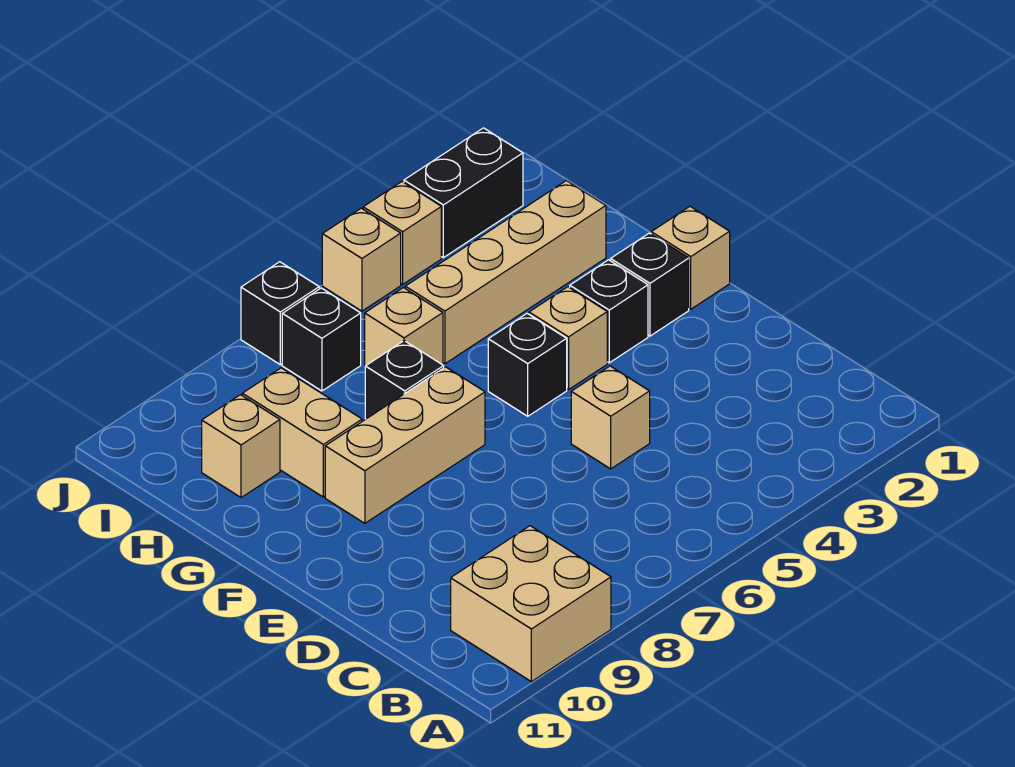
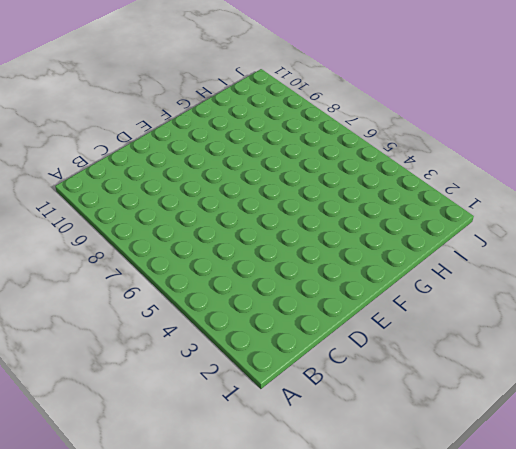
none -> tan brick A9:B10 level 1
none -> tan brick D5 level 1
none -> tan brick F1 level 1

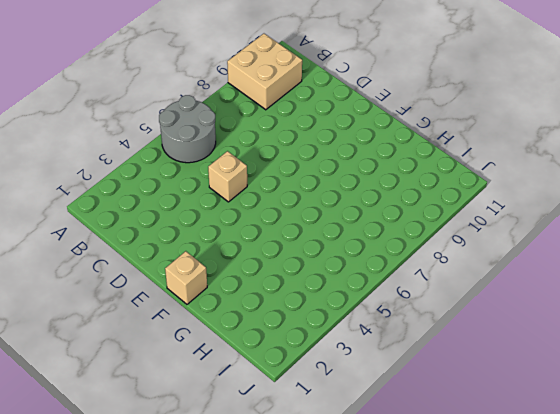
grey round brick A5:B6 level 1 -> none
none -> black brick F2 level 1
none -> black brick F3 level 1
none -> tan brick F4 level 1

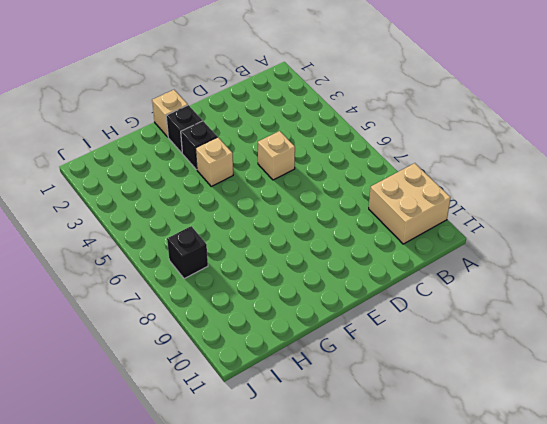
none -> black brick F5 level 1
none -> tan brick F7:F9 level 1
none -> black brick G7 level 1

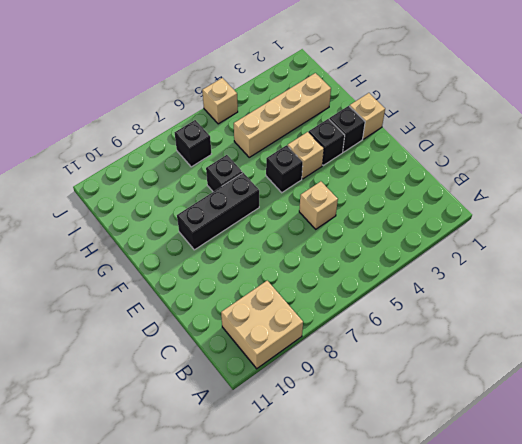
black brick F7:F9 level 1 -> tan brick F7:F9 level 1
none -> tan brick G9:H9 level 1
none -> tan brick H6 level 1
none -> tan brick H10 level 1

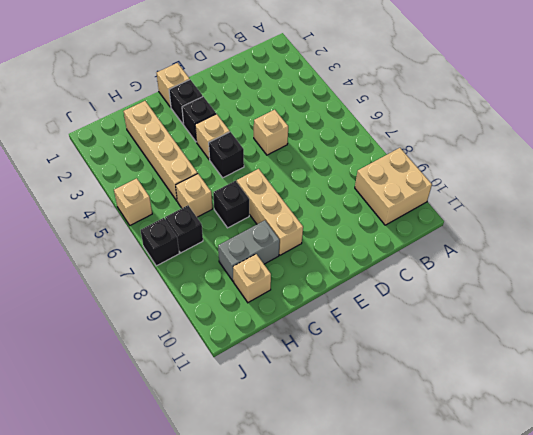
grey brick G9:H9 level 1 -> tan brick G9:H9 level 1
none -> black brick J2:J3 level 1
none -> tan brick J4 level 1

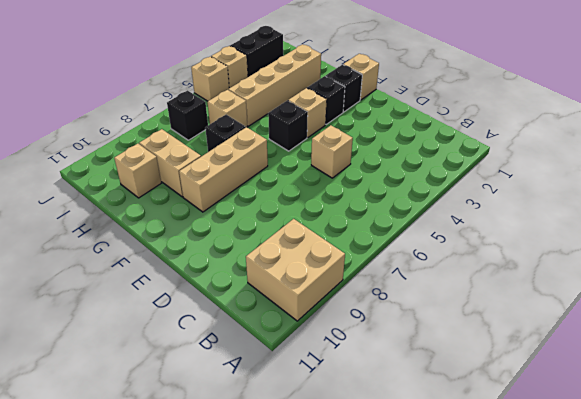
none -> black brick J7 level 1

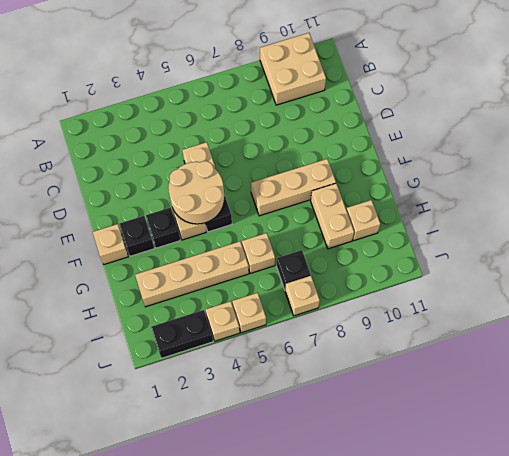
tan round brick E4:F5 level 2 -> none
tan brick J7 level 1 -> black brick J7 level 1
none -> black brick G7 level 1

